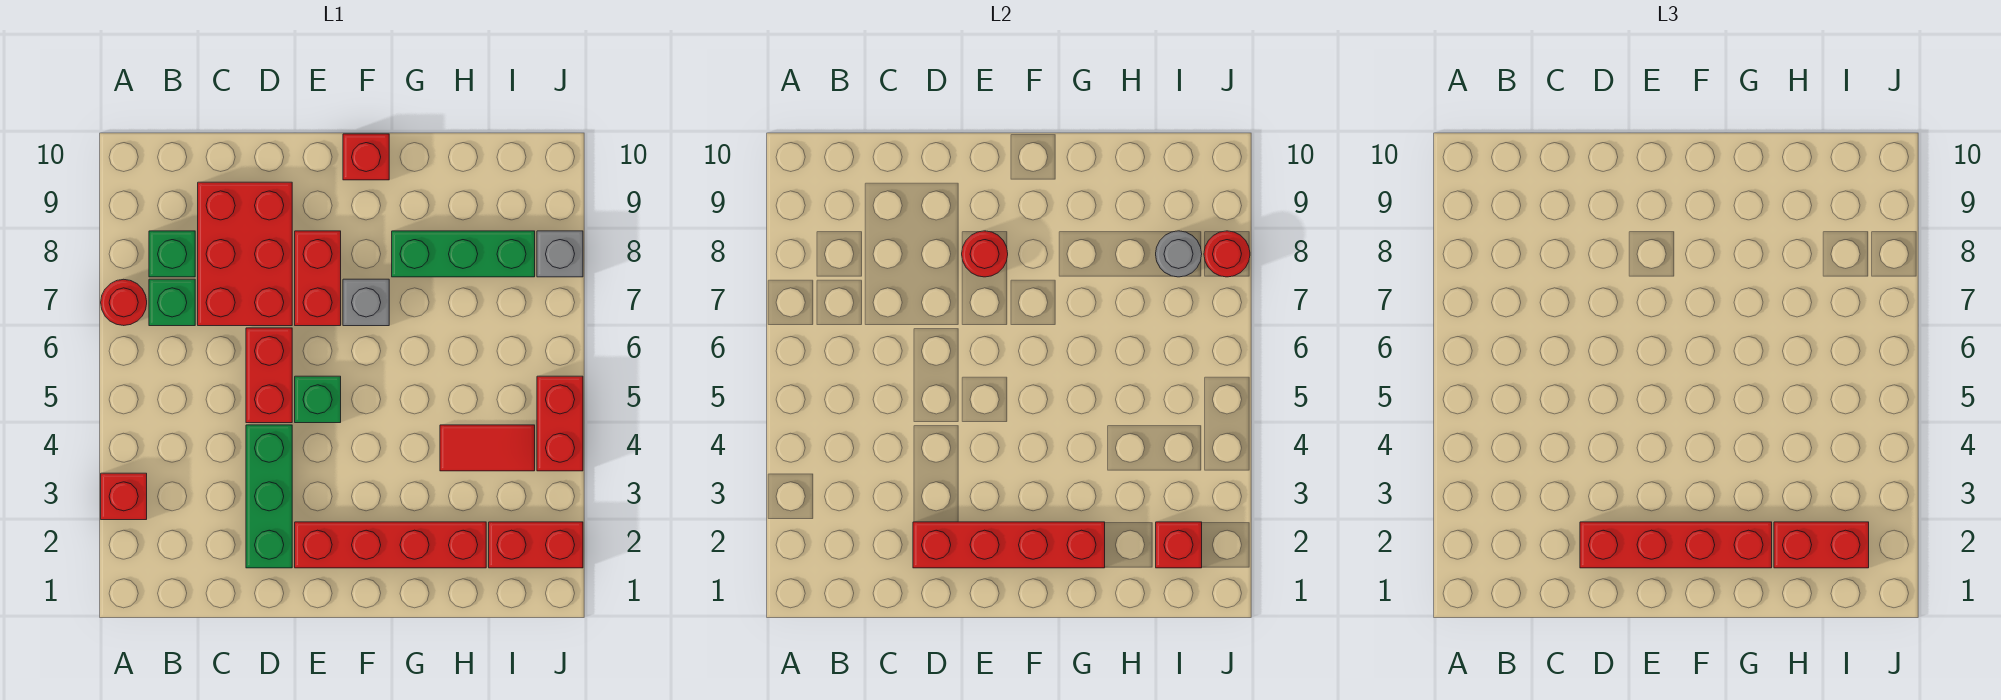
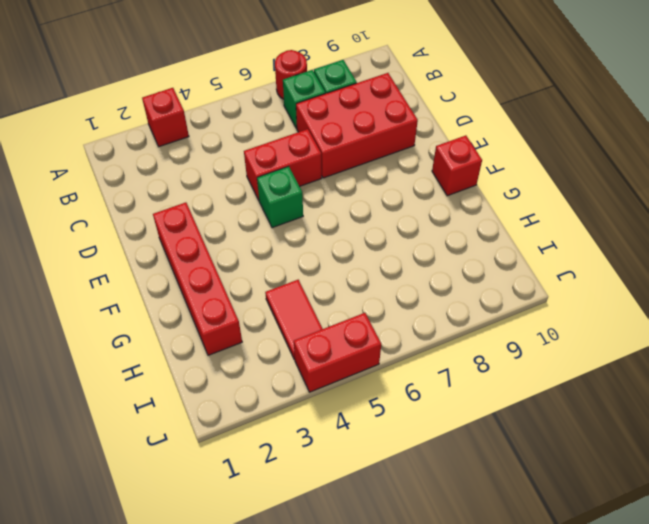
none -> green brick D2:D4 level 1
none -> red brick E7:E8 level 1
none -> grey brick F7 level 1

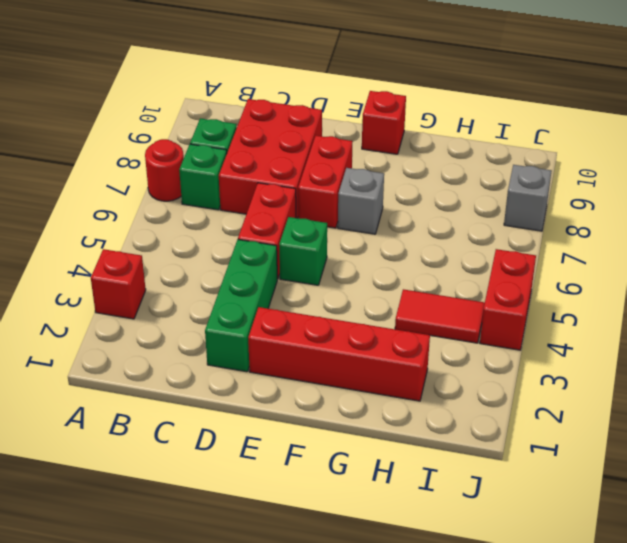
none -> green brick G8:I8 level 1
none -> red brick I2:J2 level 1
none -> red brick D2:G2 level 2

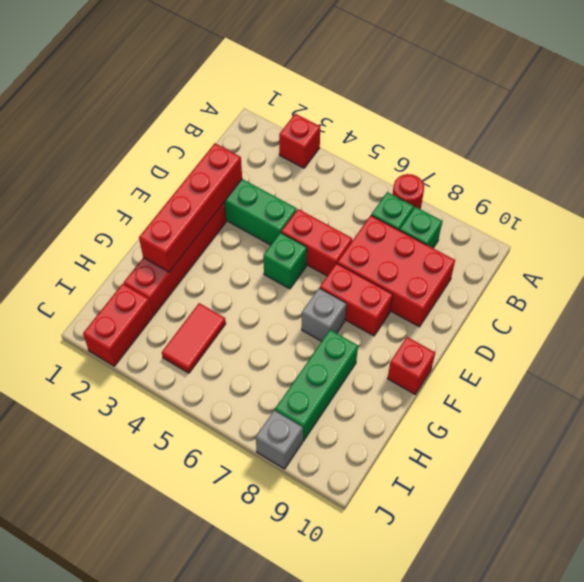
none -> red brick J4:J5 level 1
none -> red round brick E8 level 2
none -> red brick I2 level 2

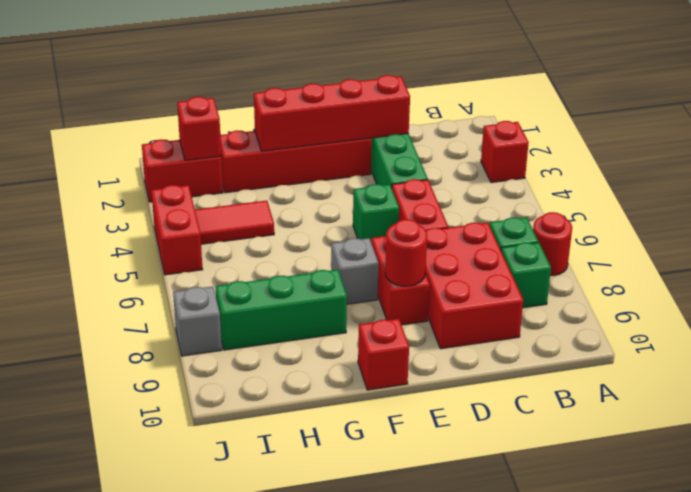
none -> grey round brick I8 level 2
none -> red round brick J8 level 2
none -> red brick D2:G2 level 3

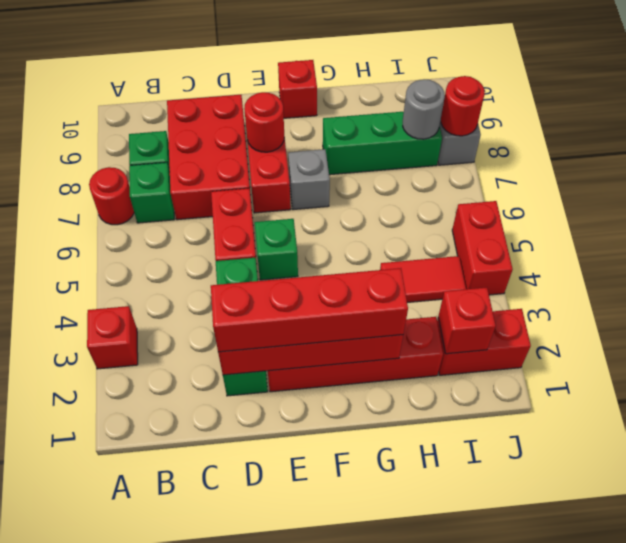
none -> red brick H2:I2 level 3

